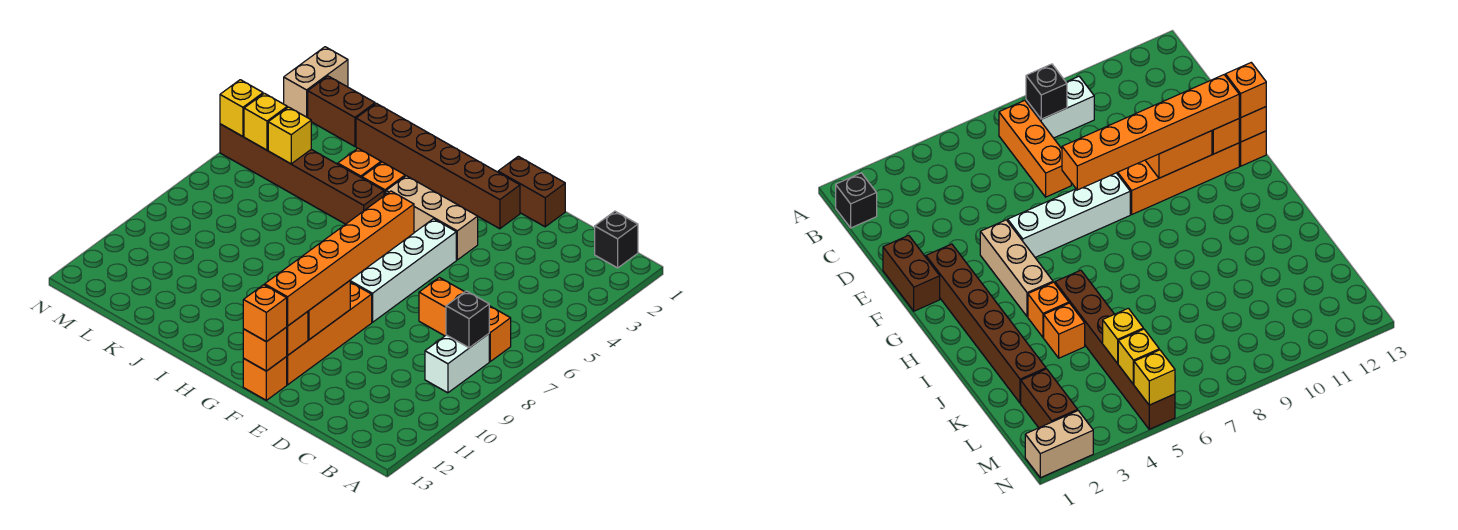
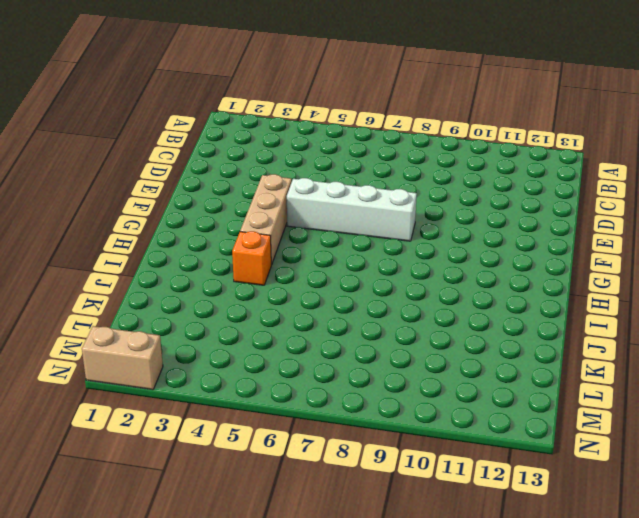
none -> black brick B1 level 1
none -> orange brick B7:D7 level 1
none -> white brick B8:B9 level 1

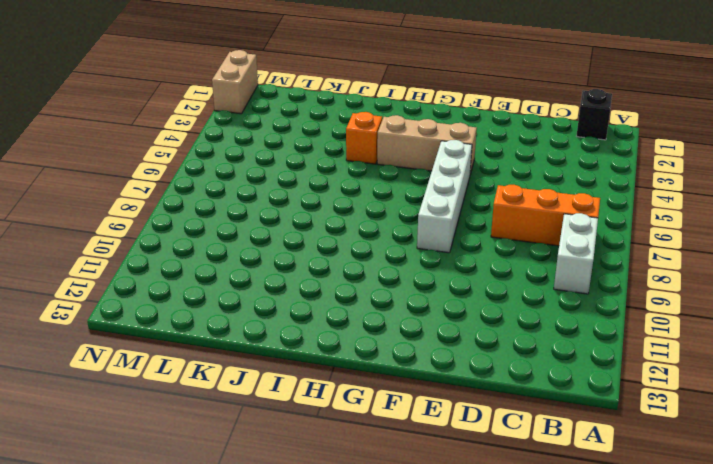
none -> brown brick E1:F1 level 1
none -> brown brick F2:K2 level 1
none -> orange brick F9:F12 level 1

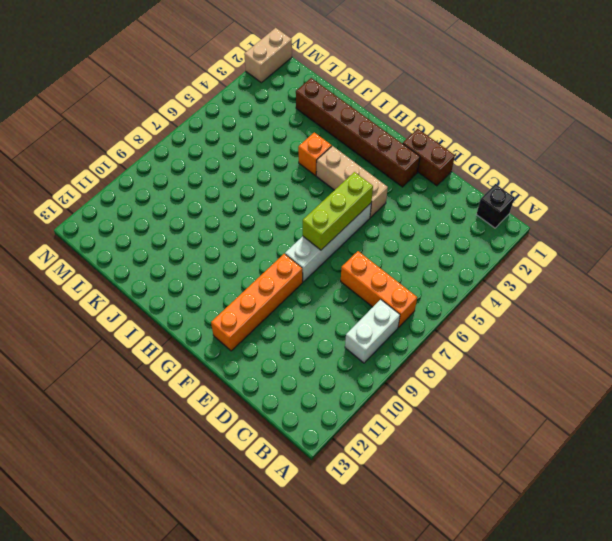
lime brick F5:F7 level 2 -> none
none -> orange brick F13 level 1
none -> brown brick I5:N5 level 1
none -> orange brick J4 level 1

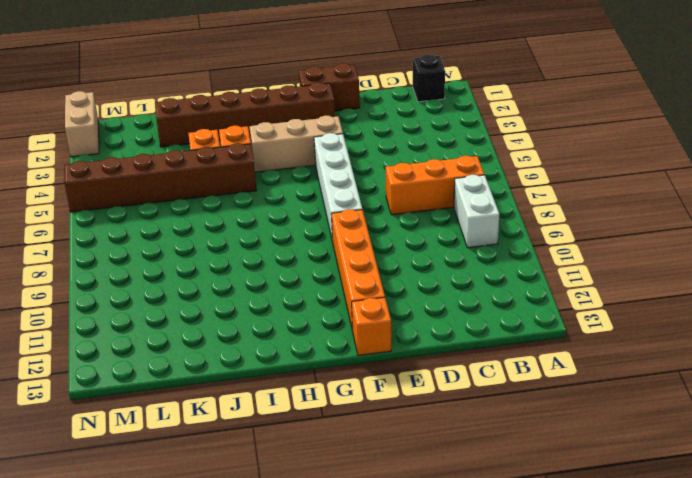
none -> brown brick L2:M2 level 1
none -> black brick B8 level 2
none -> orange brick F10:F11 level 2

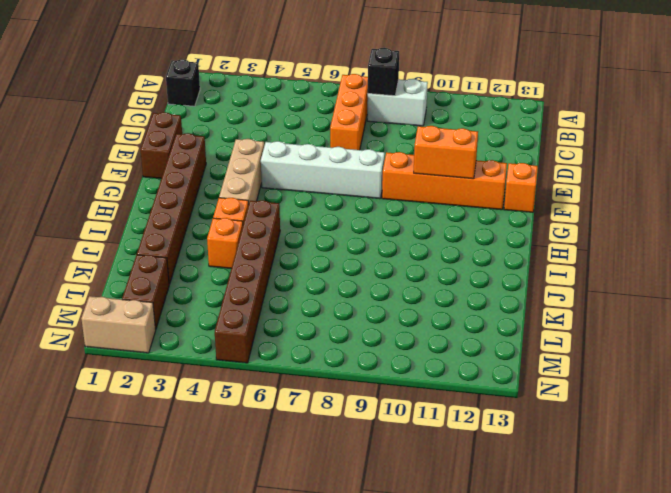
none -> orange brick F12 level 2
none -> orange brick F13 level 2
none -> yellow brick L5 level 2

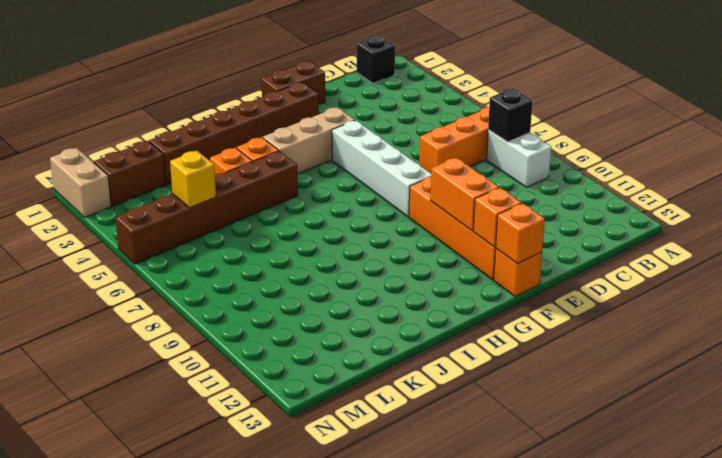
none -> yellow brick M5 level 2
none -> yellow brick N5 level 2
none -> orange brick F7:F12 level 3

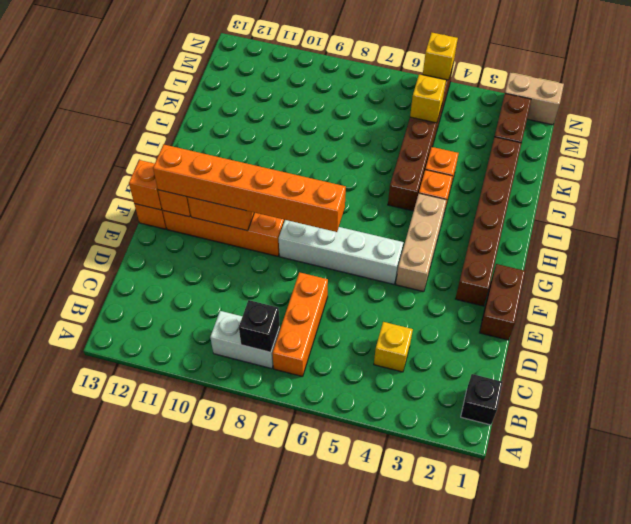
yellow brick C4 level 1 -> yellow brick M5 level 2
none -> orange brick F13 level 3

